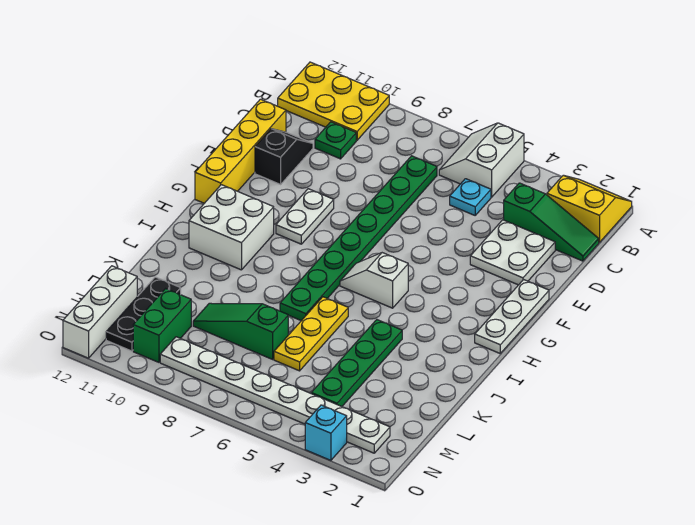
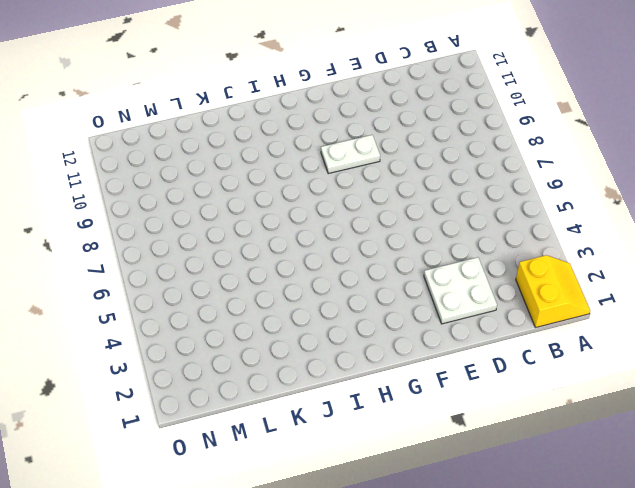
none -> white slope A5:B6 level 1 top 5
none -> yellow plate A10:B12 level 1
none -> green slope C1:C3 level 1 top 3

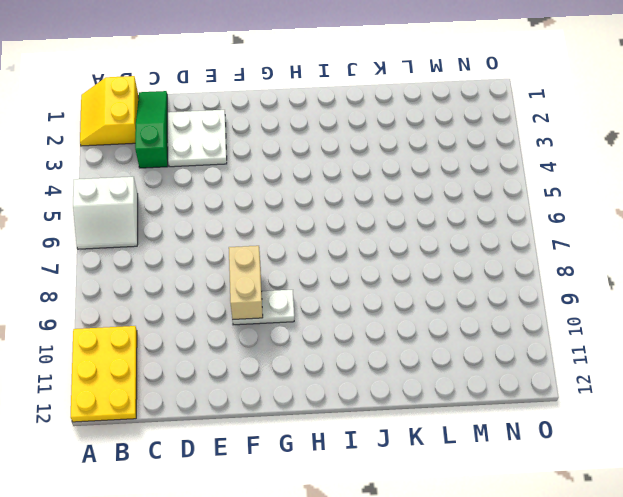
tan brick F8:F9 level 2 -> none
none -> cyan plate C5 level 1
none -> green plate C7:J7 level 1
none -> green plate C10 level 1

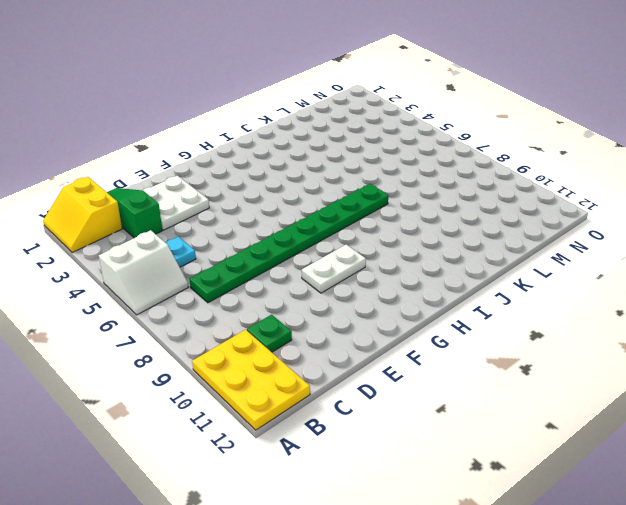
none -> black slope D11:E11 level 1 top E
none -> yellow brick D12:G12 level 1
none -> white plate F1:H1 level 1

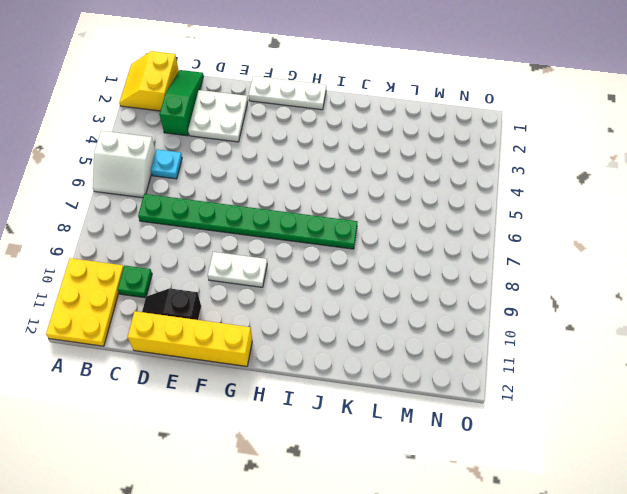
none -> white slope H5:H6 level 1 top 5
none -> white brick H10:I11 level 1
none -> green plate J4:M4 level 1

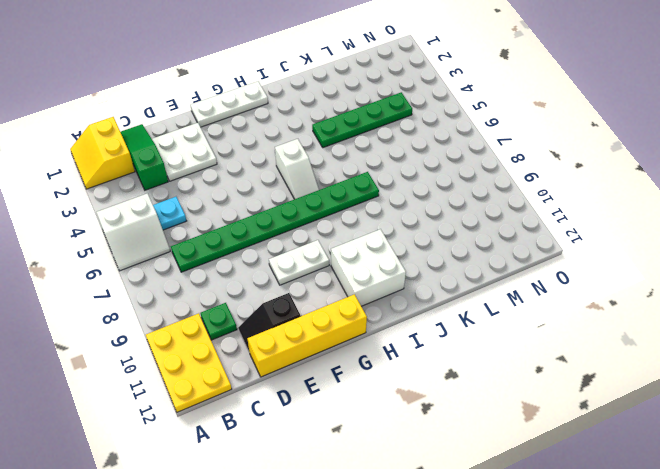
none -> yellow plate J6:L6 level 1
none -> green slope L7:L9 level 1 top 7
none -> black plate L11:N11 level 1

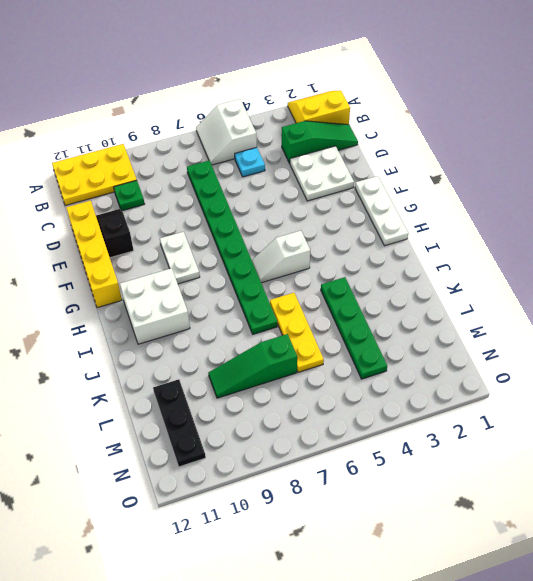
none -> green brick M10:N10 level 1
none -> white brick M12:O12 level 1
none -> white plate N2:N9 level 1

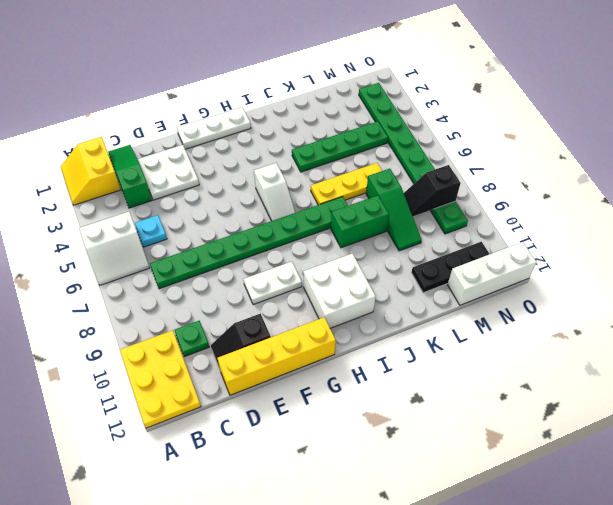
green brick J8:K8 level 1 -> green brick M10:N10 level 1
black slope M8:N8 level 2 top N -> none
green plate N2:N9 level 1 -> white plate N2:N9 level 1
none -> cyan brick O3 level 1

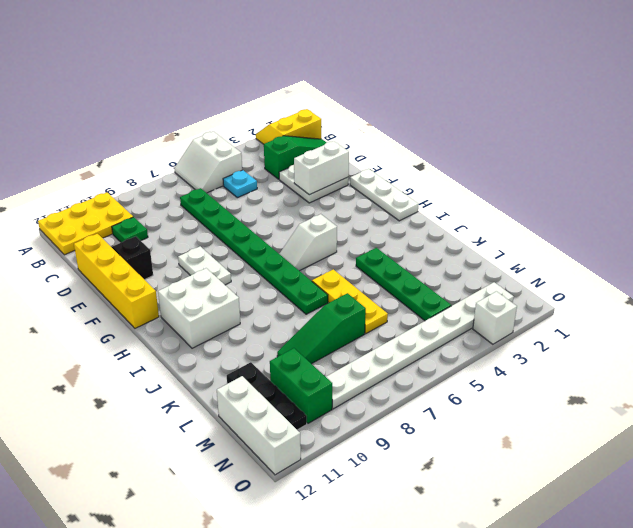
white brick E2:E3 level 2 -> none
white brick O3 level 1 -> cyan brick O3 level 1

